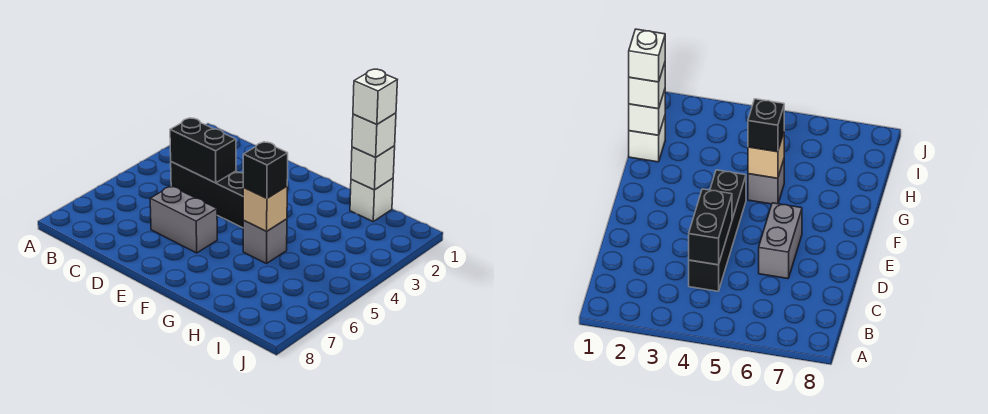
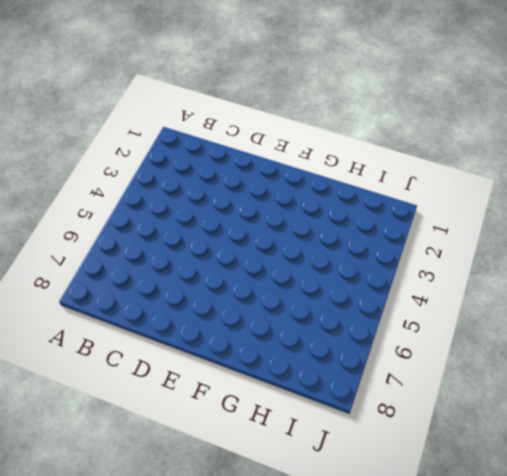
none -> black brick C4:F4 level 1
none -> grey brick D6:E6 level 1

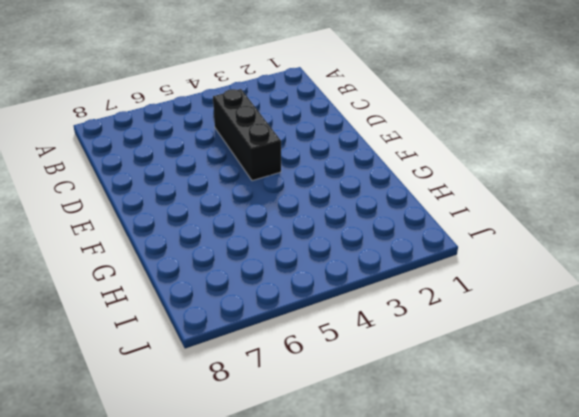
black brick C4:E4 level 1 -> black brick C4:F4 level 1
none -> grey brick D6:E6 level 1
none -> grey brick G5 level 1

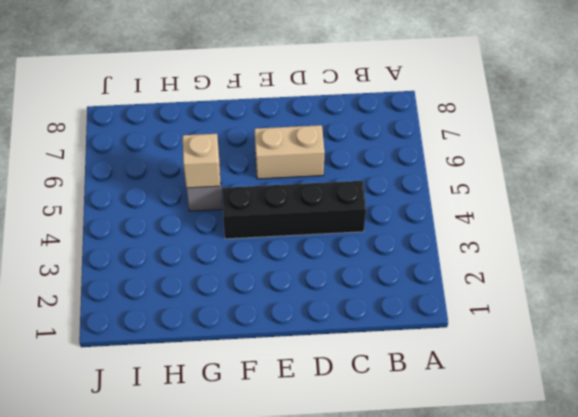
tan brick D6:E6 level 1 -> grey brick D6:E6 level 1
none -> white brick H1 level 1
none -> black brick C4:D4 level 2

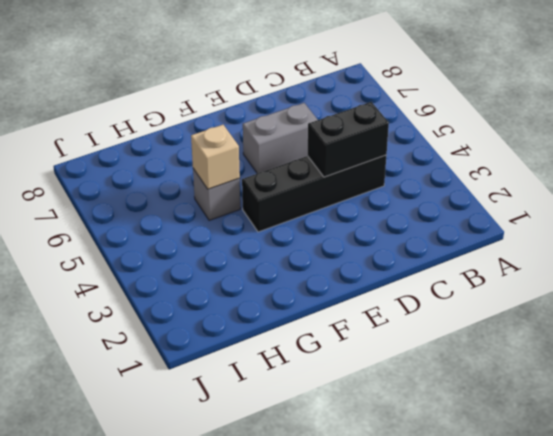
none -> white brick H1 level 1
none -> white brick H1 level 2

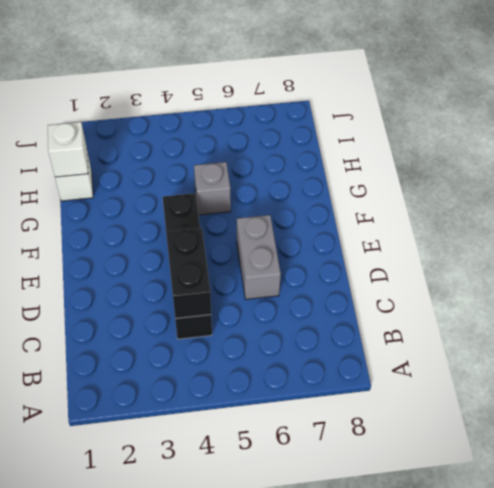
none -> tan brick G5 level 2
none -> black brick G5 level 3

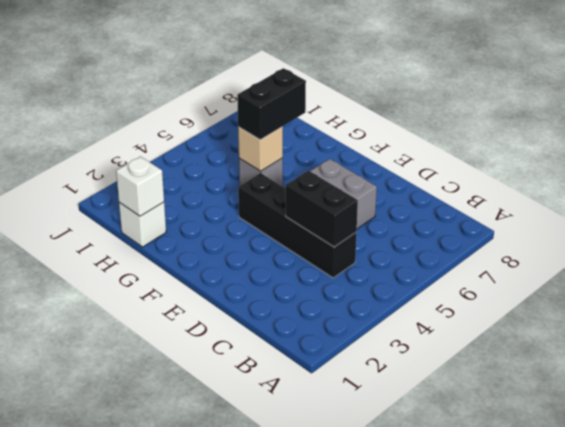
black brick G5:G6 level 3 -> black brick G5 level 3
none -> white brick H1 level 3
none -> white brick H1 level 4

